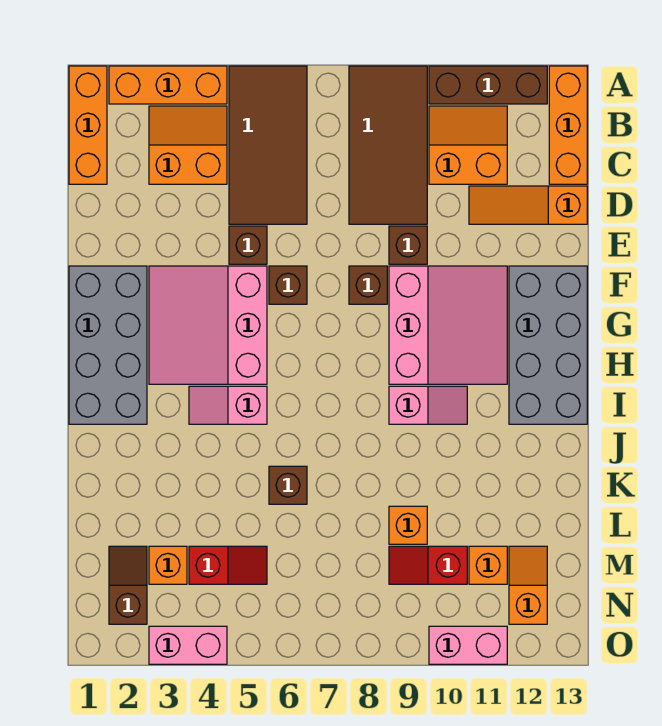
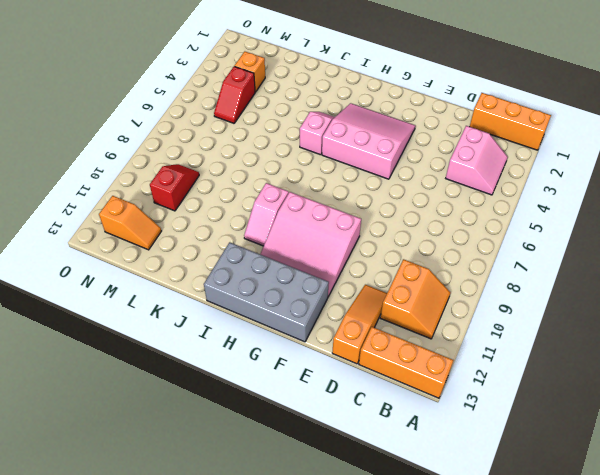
pink slope B3:C4 level 1 top C -> orange slope B3:C4 level 1 top C
none -> orange brick A2:A4 level 1
none -> brown tile A5:D6 level 1
none -> brown tile A8:D9 level 1

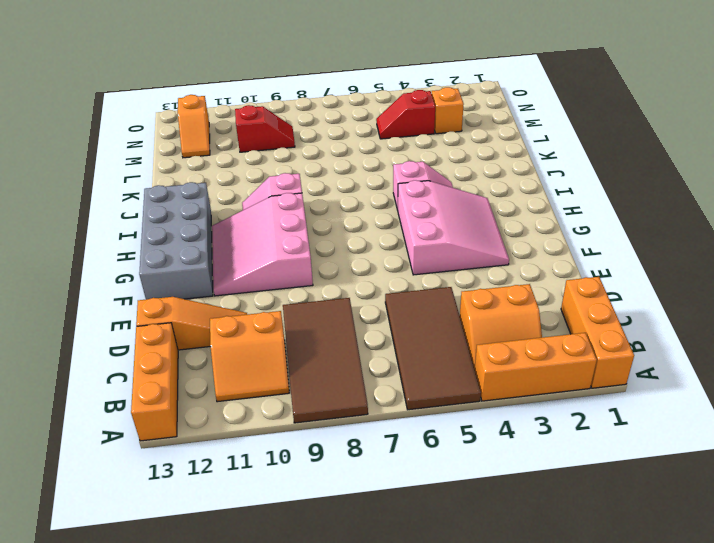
none -> brown brick A10:A12 level 1
none -> brown brick E5 level 1
none -> brown brick E9 level 1

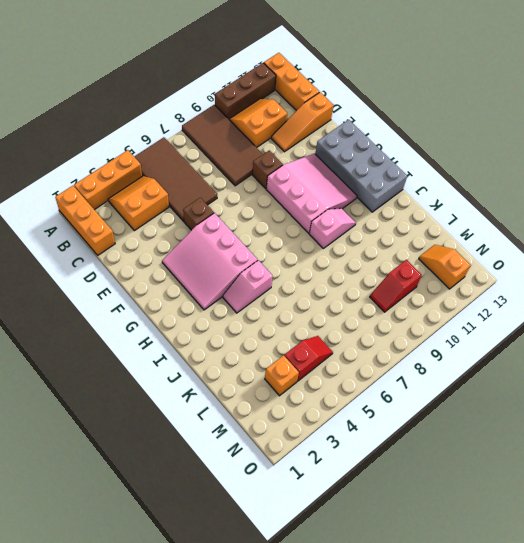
none -> grey brick F1:I2 level 1
none -> brown brick F6 level 1
none -> brown brick F8 level 1

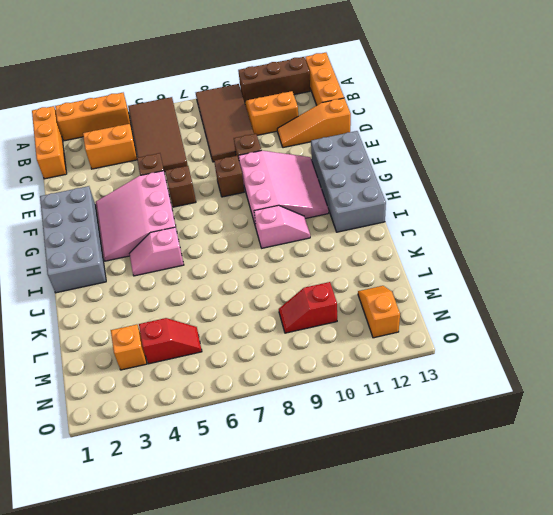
none -> brown brick K6 level 1
none -> orange brick L9 level 1
none -> brown slope M2:N2 level 1 top N

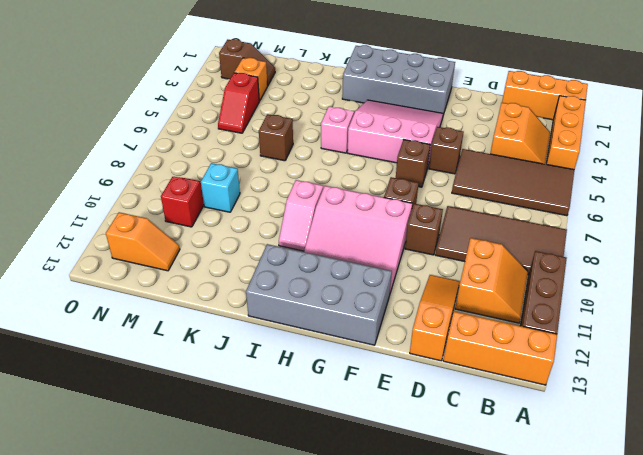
cyan brick L9 level 1 -> orange brick L9 level 1
none -> orange brick M11 level 1
none -> pink brick O3:O4 level 1
none -> pink brick O10:O11 level 1

